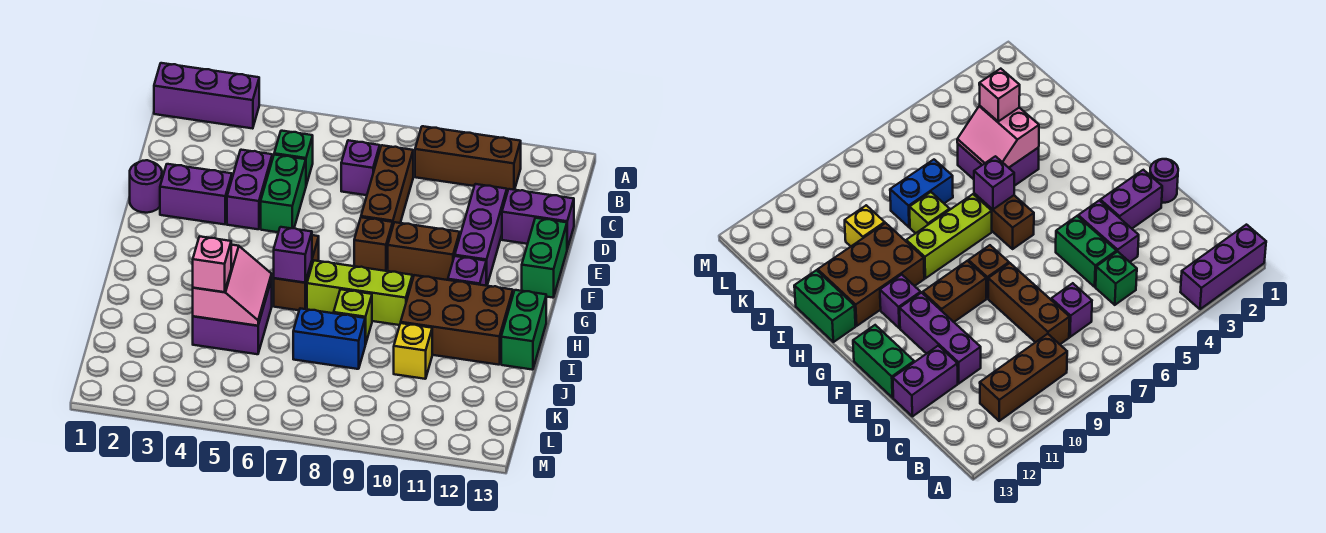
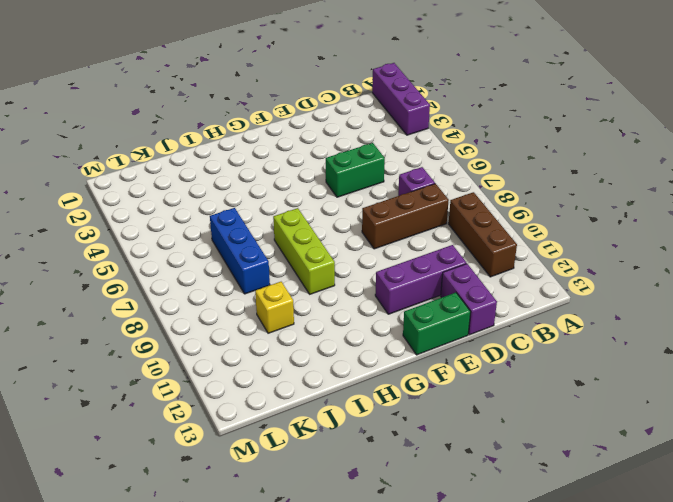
blue brick J6:J8 level 1 -> blue brick J7:J8 level 1
none -> green brick C5 level 1
none -> purple brick D4:E4 level 1
none -> purple round brick E1 level 1

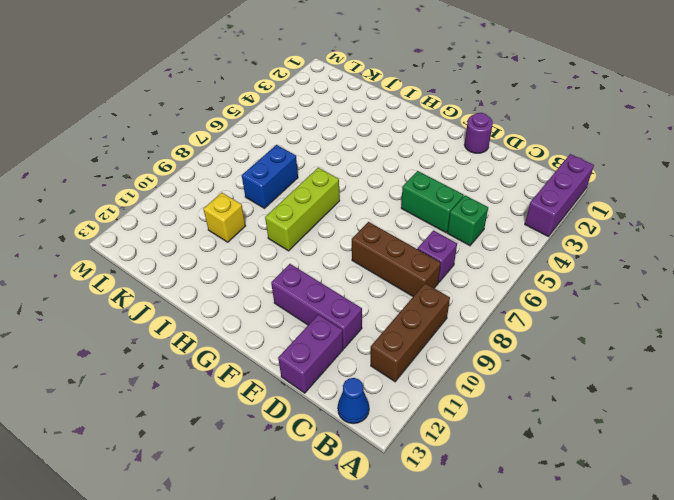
blue cone B13 level 1 -> none
none -> purple brick D4:E4 level 1
none -> purple brick E2:E3 level 1
none -> green brick E13:F13 level 1

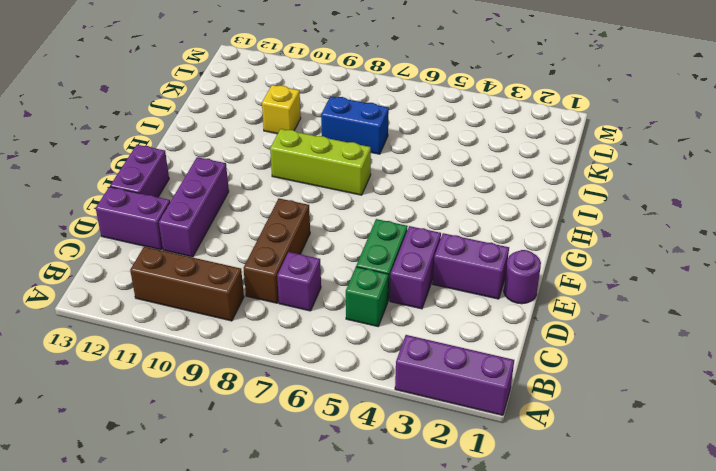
purple brick E13:F13 level 1 -> green brick E13:F13 level 1
none -> brown brick F8 level 1
none -> brown brick F9:F10 level 1
none -> brown brick G6:H6 level 1

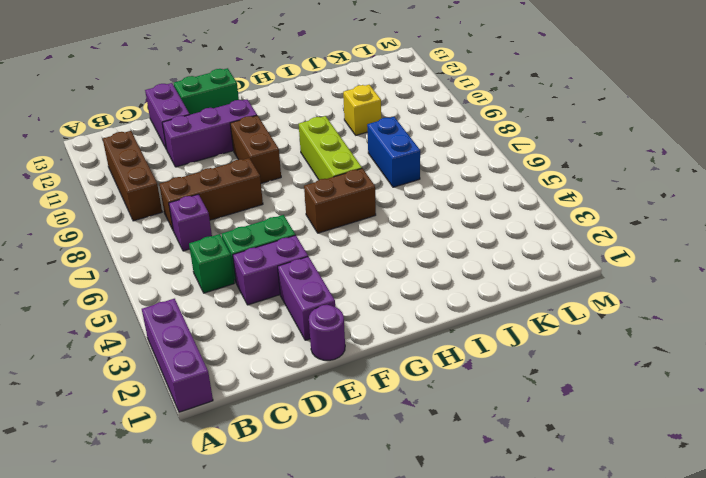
none -> brown brick F8 level 1
none -> purple brick G11 level 1
none -> brown brick H10:I12 level 1

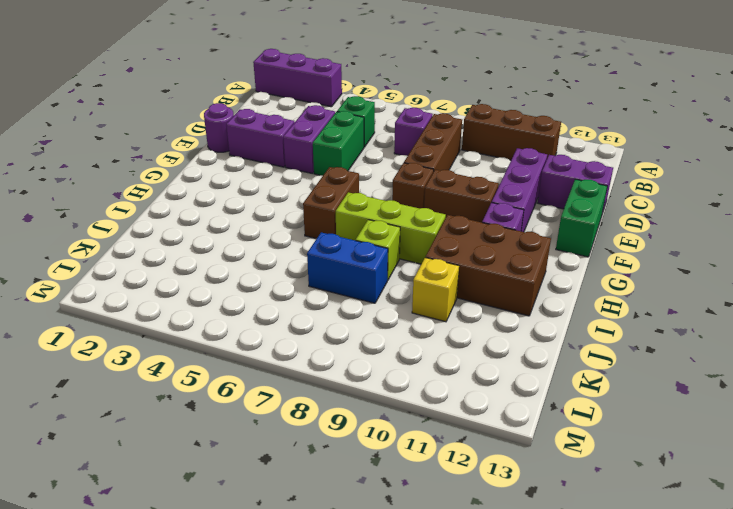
none -> green brick H13:I13 level 1
none -> purple brick I4:J5 level 1
none -> purple brick H6 level 2

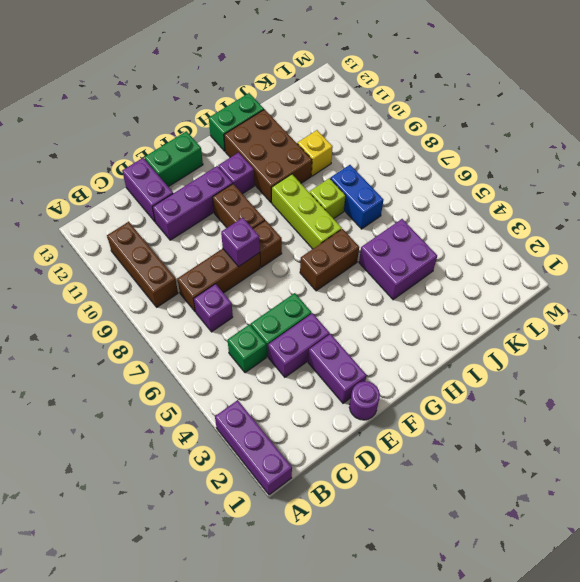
purple brick E8 level 2 -> purple brick H6 level 2
none -> pink slope I4:J5 level 2 top 4
none -> pink brick J4 level 3

